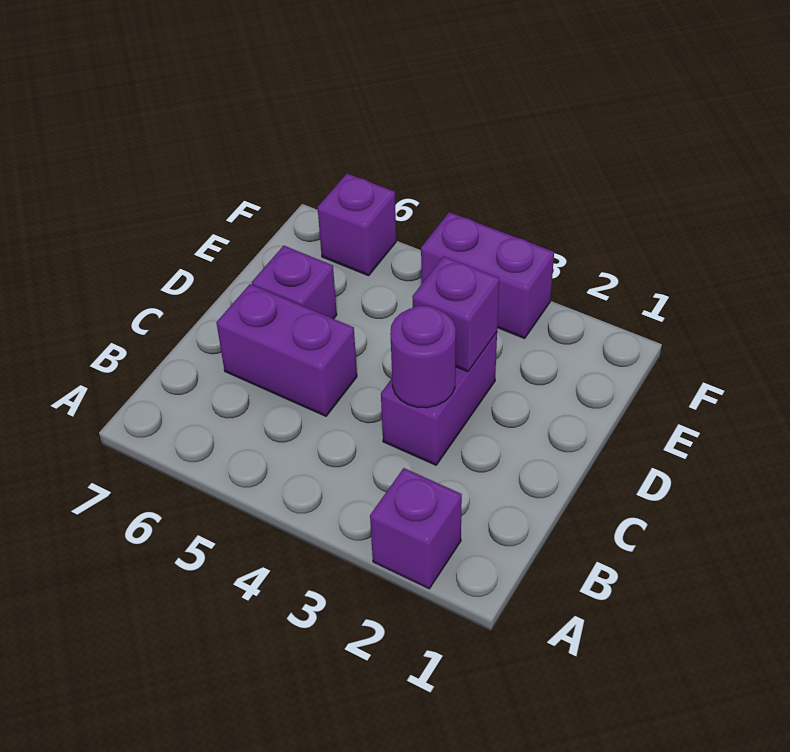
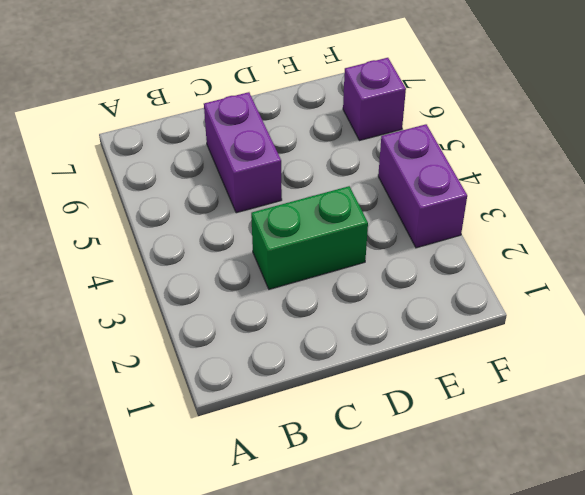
green brick C3:D3 level 1 -> purple brick C3:D3 level 1
none -> purple brick A2 level 1
none -> purple brick D6 level 1

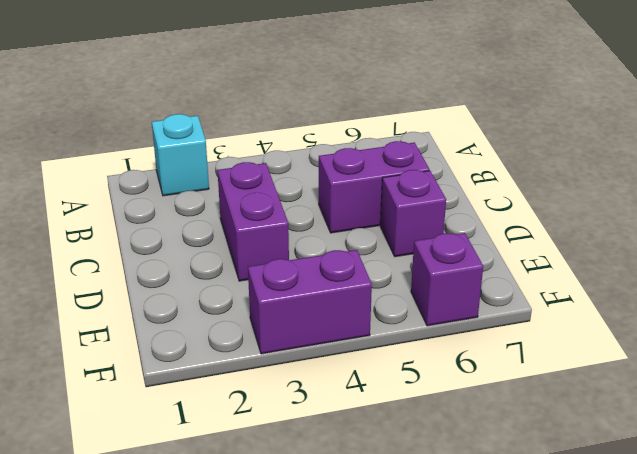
cyan brick A2 level 1 -> purple brick A2 level 1
none -> purple round brick C3 level 2
none -> purple brick D3 level 2

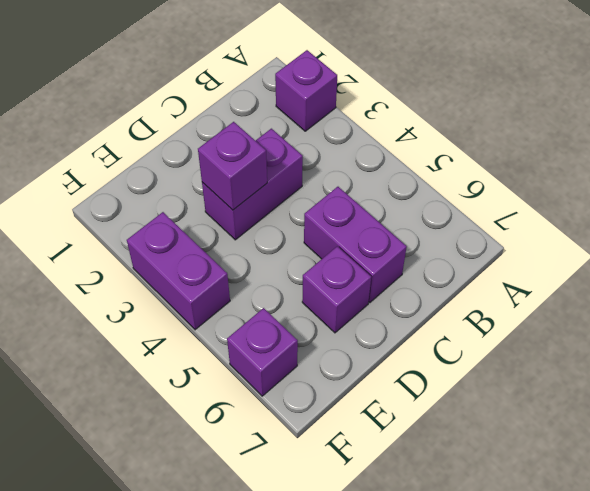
none -> purple round brick C3 level 2

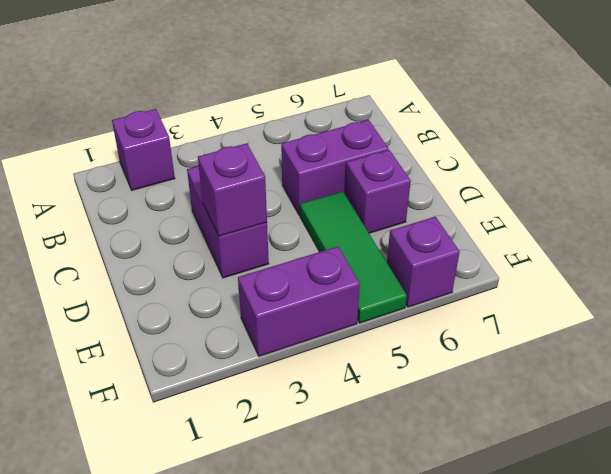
green tile D5:F5 level 1 -> none
none -> purple round brick C3 level 2

